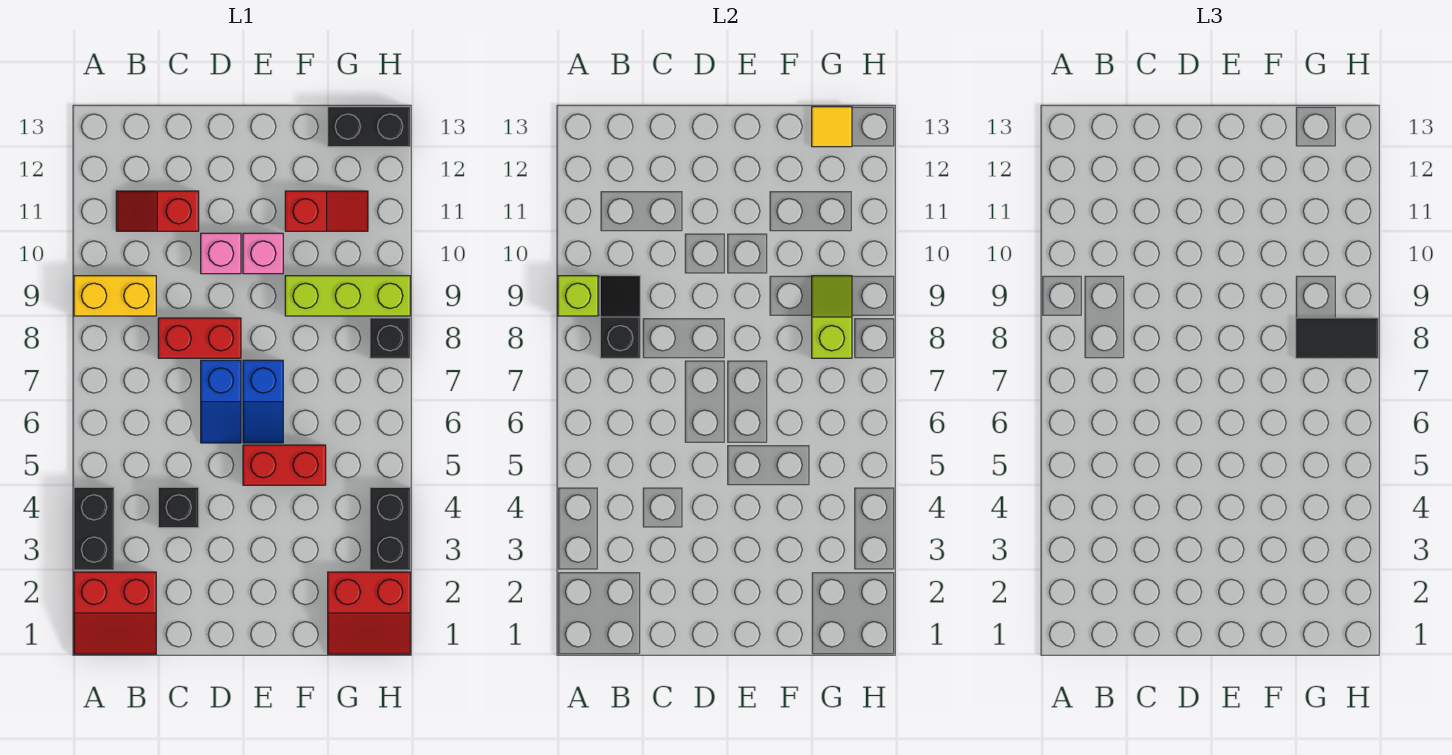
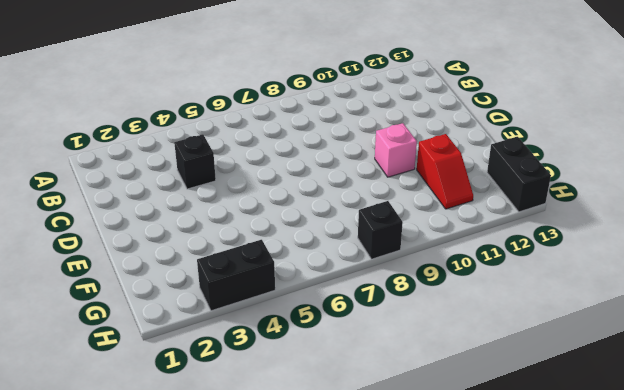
none -> red slope A1:B2 level 1 top 2
none -> black brick A3:A4 level 1
none -> yellow brick A9:B9 level 1

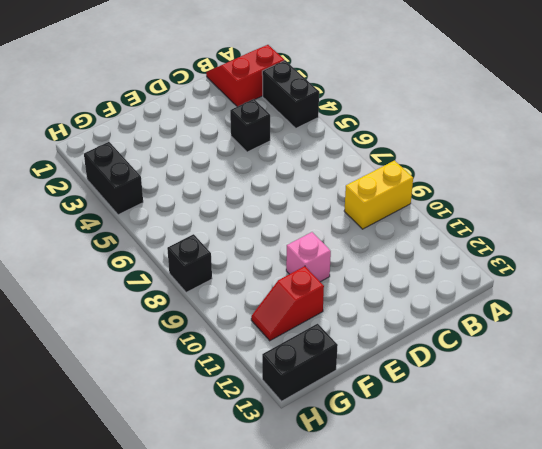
none -> red slope B11:C11 level 1 top C
none -> red brick C8:D8 level 1
none -> blue slope D6:D7 level 1 top 7

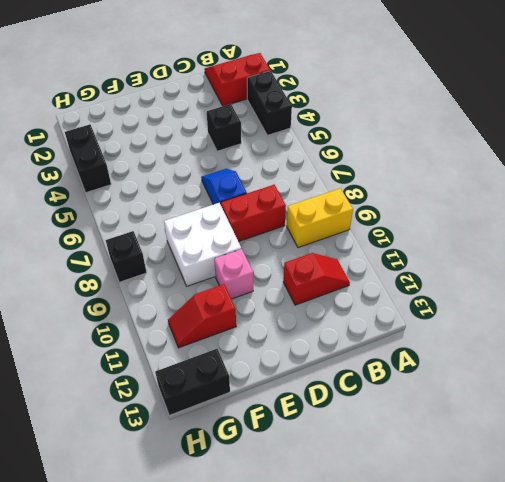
white brick E8:F9 level 1 -> lime brick F9:H9 level 1
none -> pink brick D10 level 1
none -> red brick E5:F5 level 1
none -> blue slope E6:E7 level 1 top 7

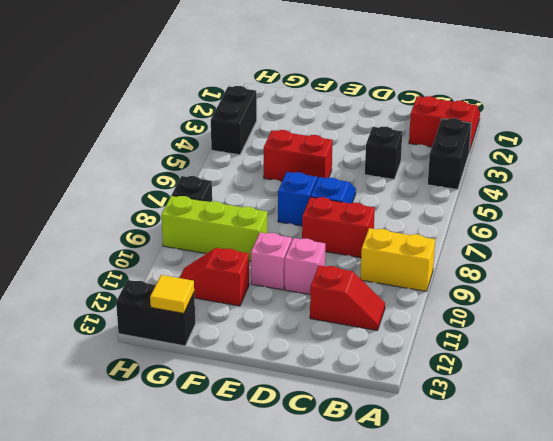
none -> red slope G1:H2 level 1 top 2
none -> lime brick A9 level 2
none -> black slope B8:B9 level 2 top 8

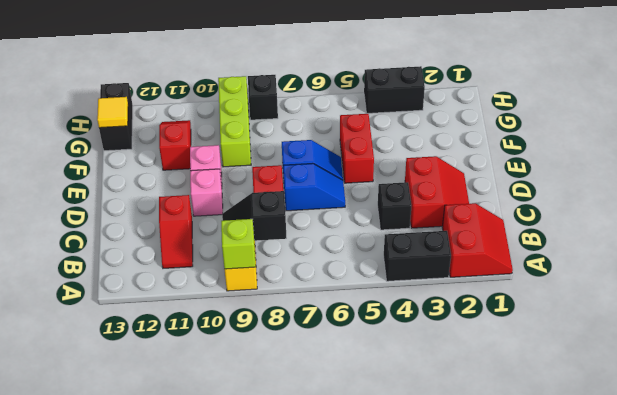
red slope C2:D3 level 1 top 3 -> red slope G1:H2 level 1 top 2
none -> lime slope G8:G9 level 2 top 8
none -> black tile G8:H8 level 3

